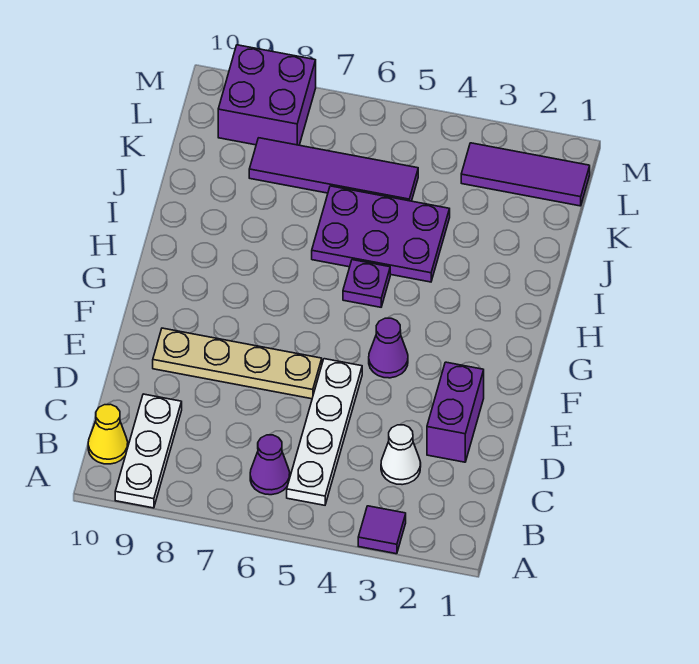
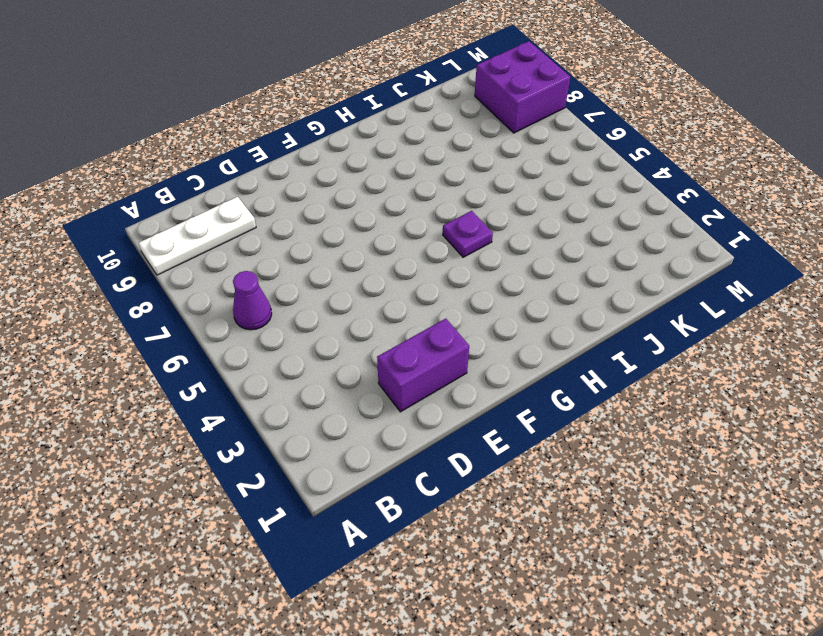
none -> purple tile A3 level 1
none -> white plate B5:E5 level 1
none -> yellow cone B10 level 1

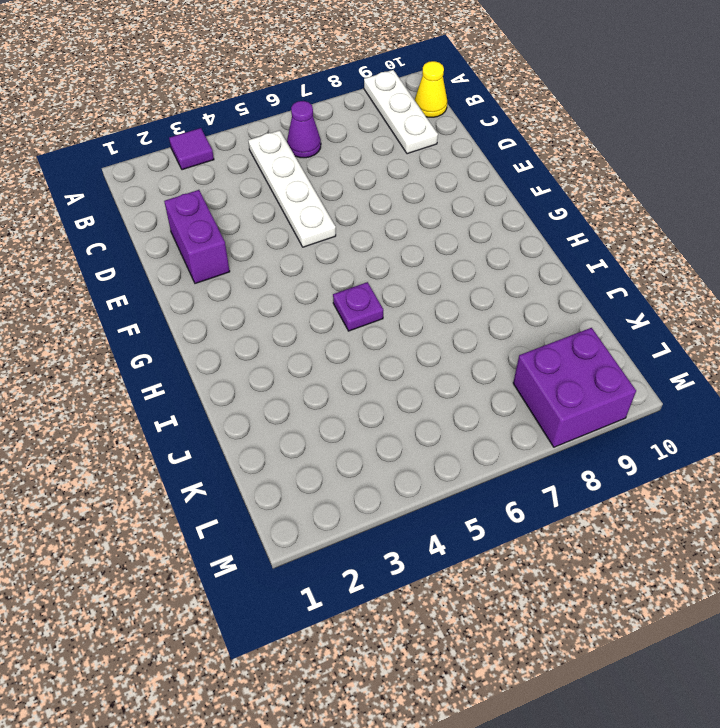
none -> white cone C3 level 1
none -> tan plate E6:E9 level 1
none -> purple cone F4 level 1

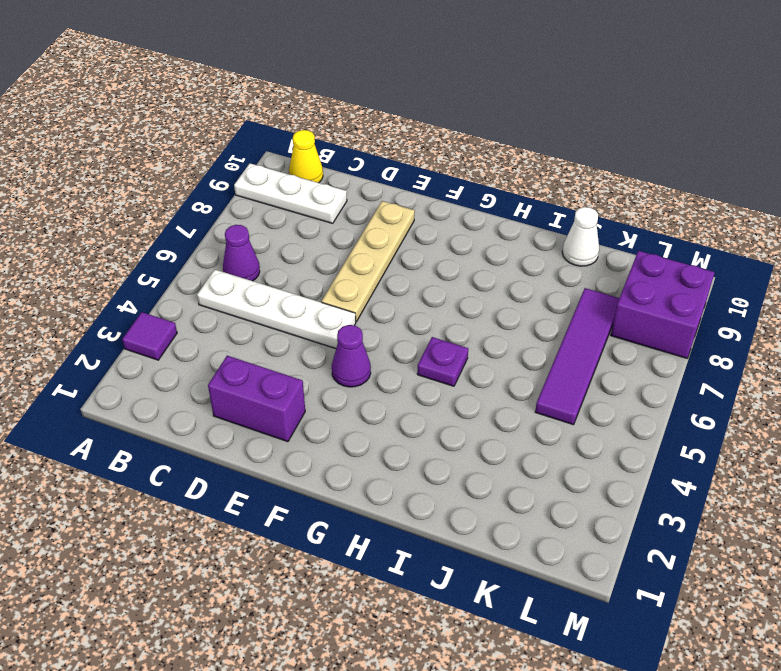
white cone J10 level 1 -> white cone C3 level 1
none -> purple plate I4:J6 level 1
none -> purple tile L1:L3 level 1

